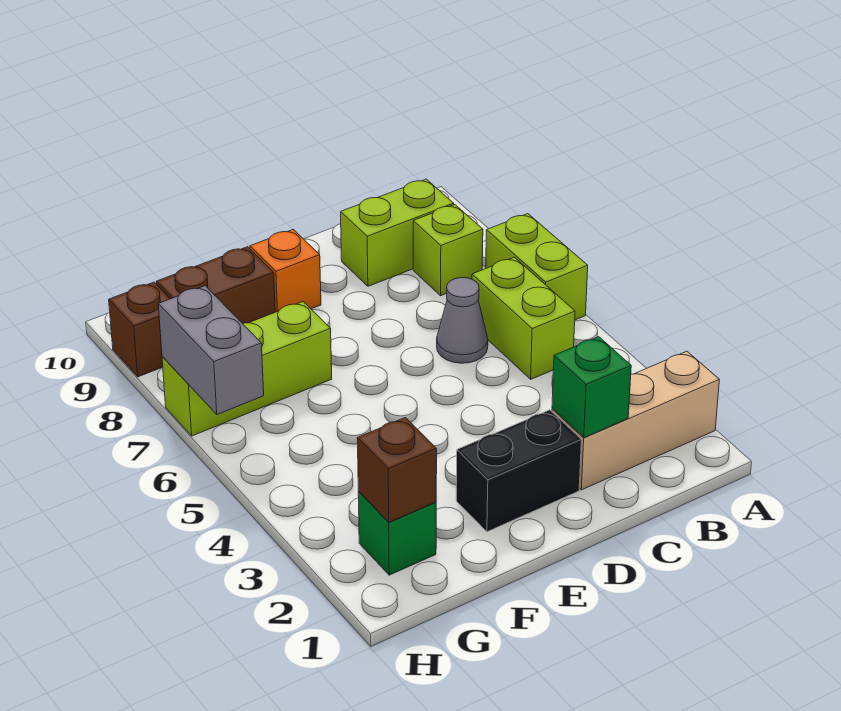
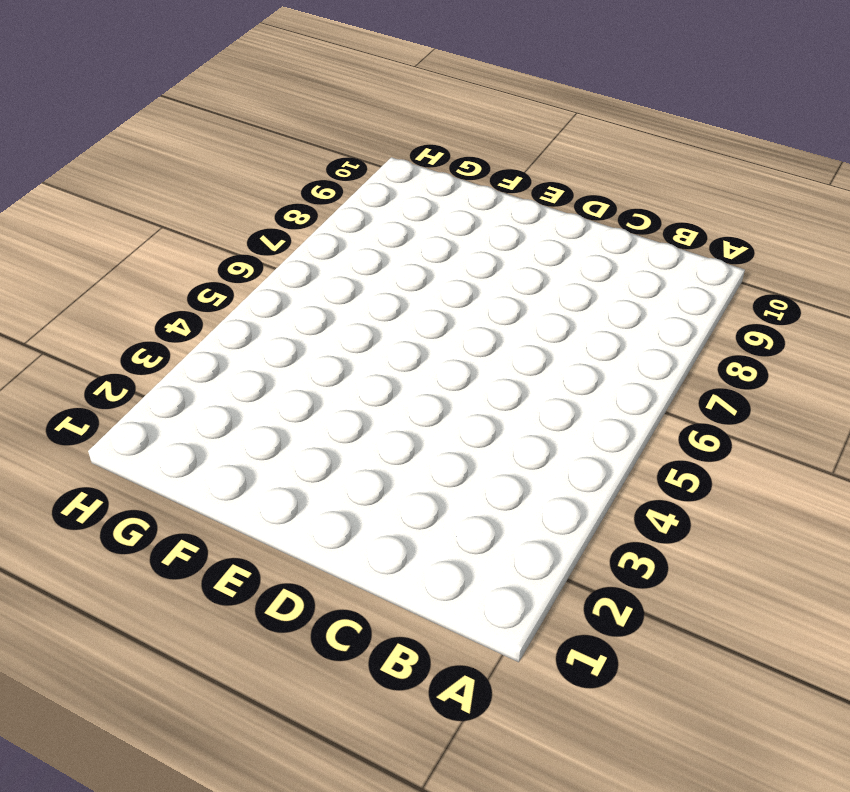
none -> tan brick A2:C2 level 1
none -> lime brick A6:A7 level 1
none -> lime brick B5:B6 level 1

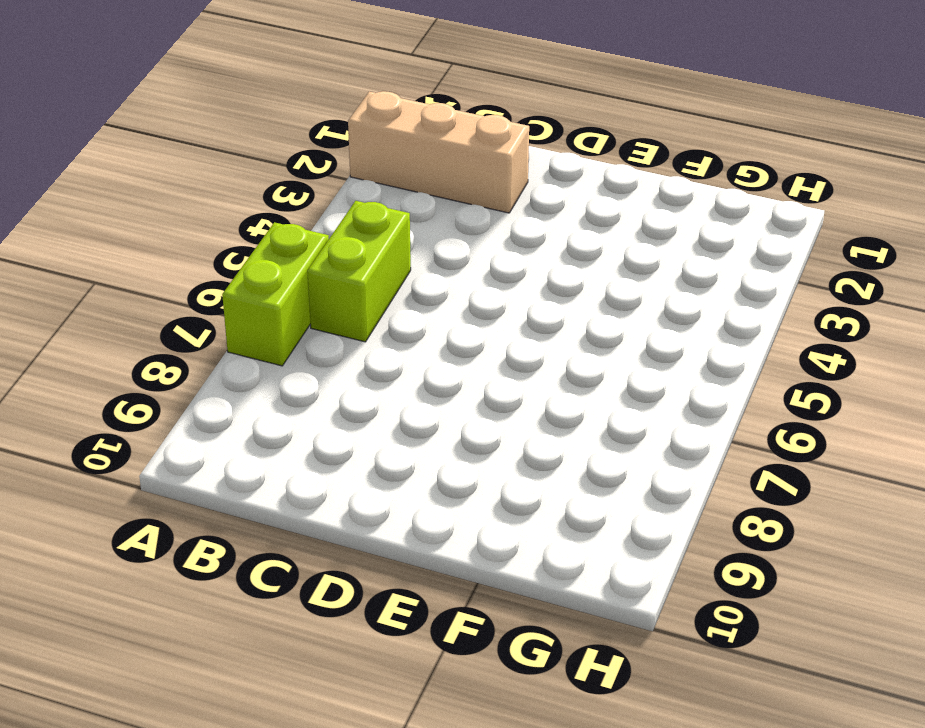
none -> lime brick B8 level 1
none -> lime brick B9:C9 level 1
none -> grey cone C6 level 1

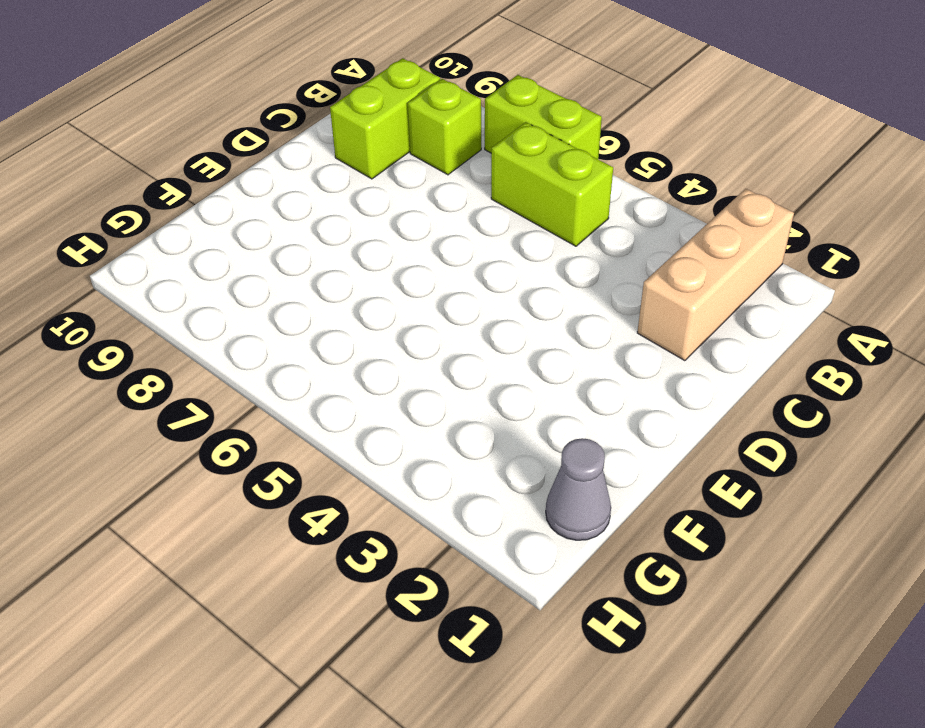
grey cone G1 level 1 -> grey cone C6 level 1
none -> black brick D2:E2 level 1
none -> orange brick E9 level 1
none -> lime brick F7:H7 level 1

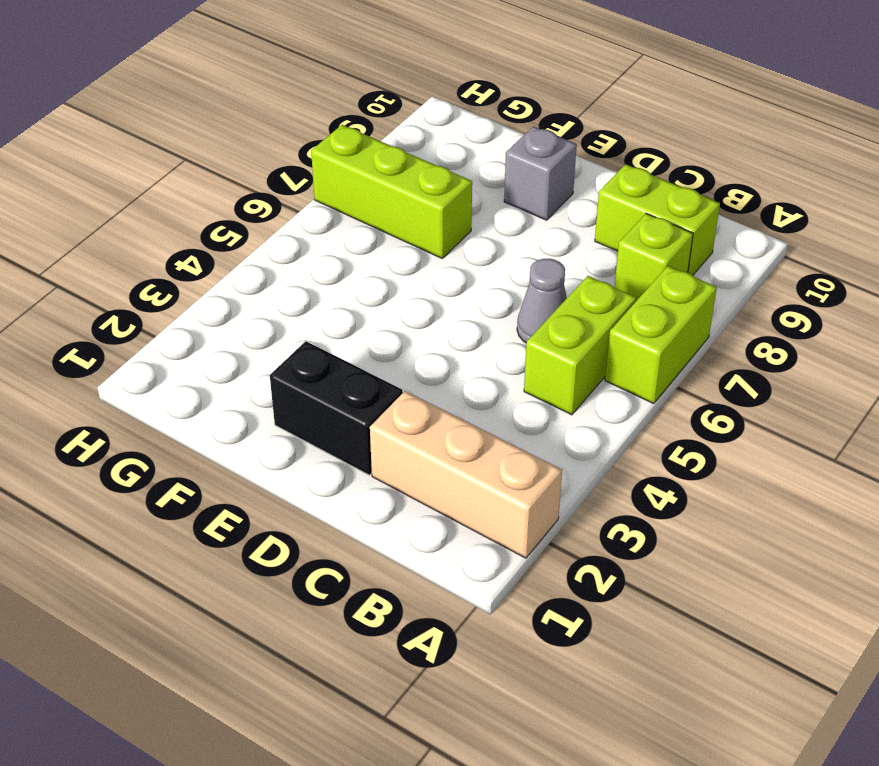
grey brick E9 level 1 -> orange brick E9 level 1
none -> brown brick F9:G9 level 1
none -> green brick G2 level 1
none -> brown brick H9 level 1

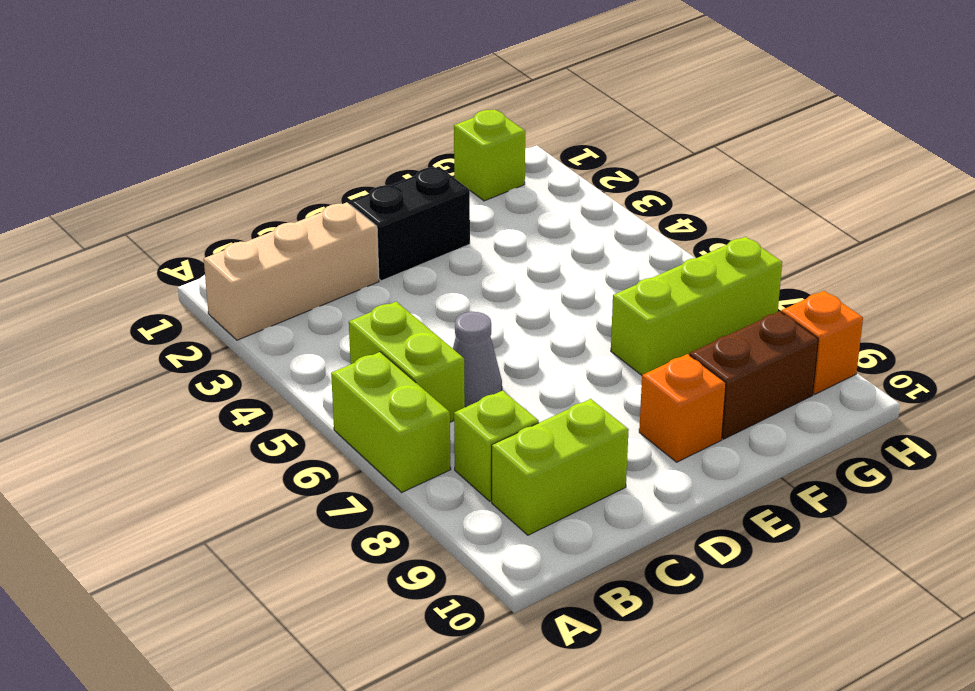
lime brick G1 level 1 -> none
orange brick H9 level 1 -> brown brick H9 level 1
none -> green brick G2 level 1
none -> green brick C2 level 2
none -> brown brick G2 level 2

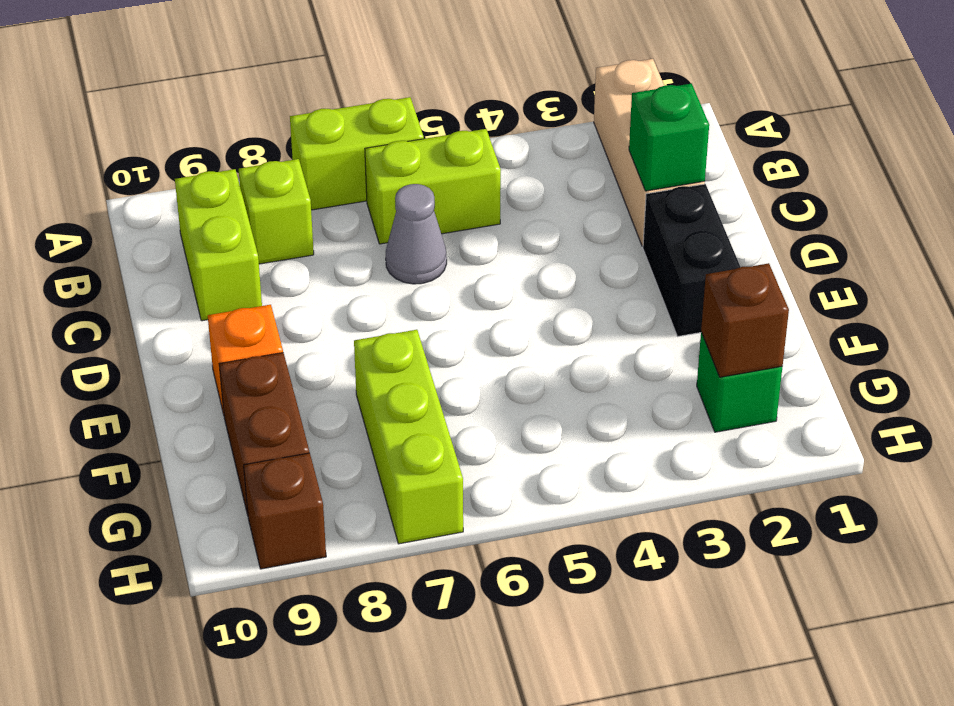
none -> grey brick H6:H7 level 2

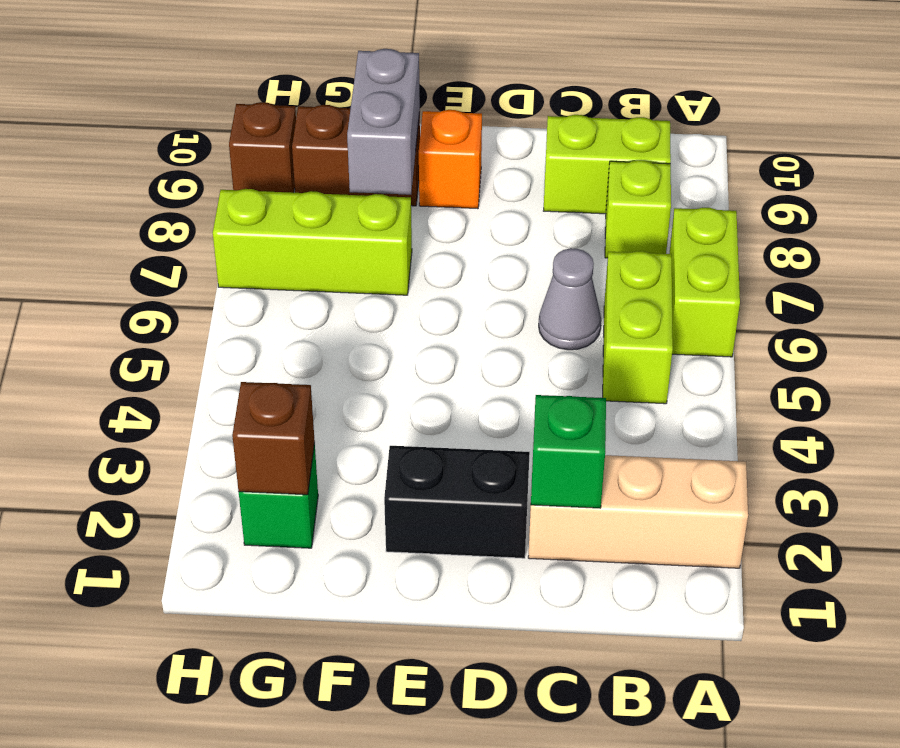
grey brick F8:F9 level 2 -> grey brick H6:H7 level 2

